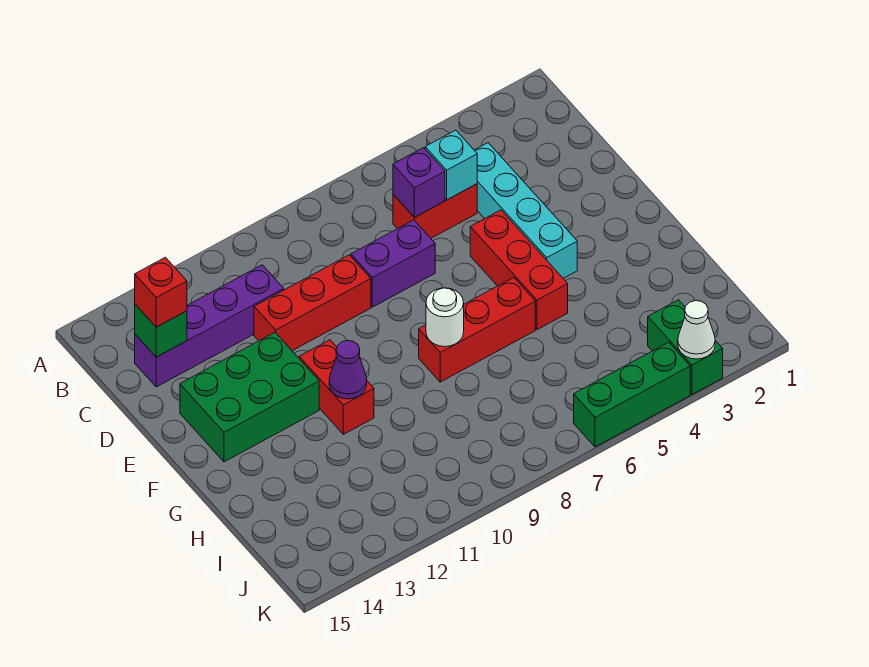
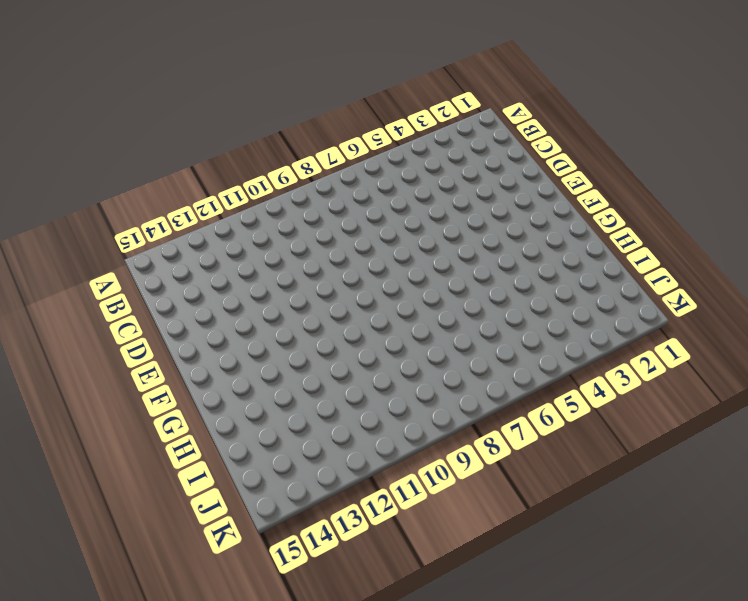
none -> cyan brick C4:F4 level 1
none -> red brick C5:C6 level 1
none -> purple brick C11:C14 level 1

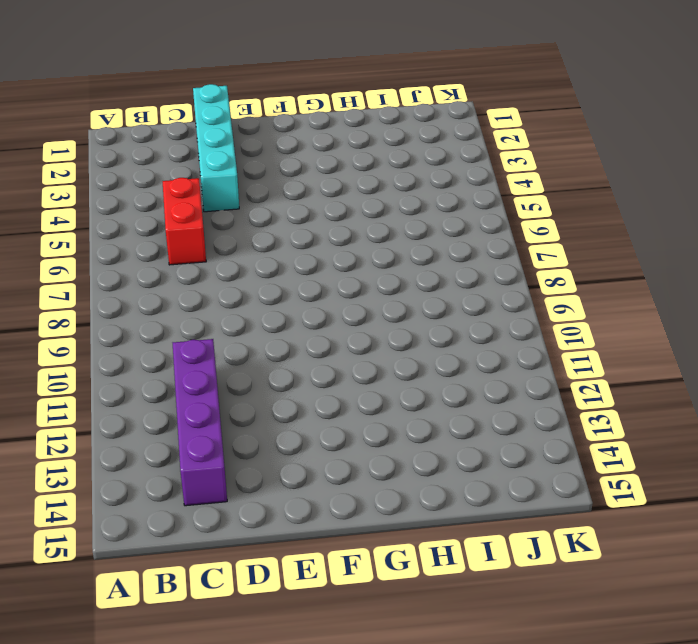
cyan brick D1:D4 level 1 -> cyan brick C4:F4 level 1
none -> purple brick D7:D8 level 1
none -> red brick D9:D11 level 1
none -> red brick E5:G5 level 1

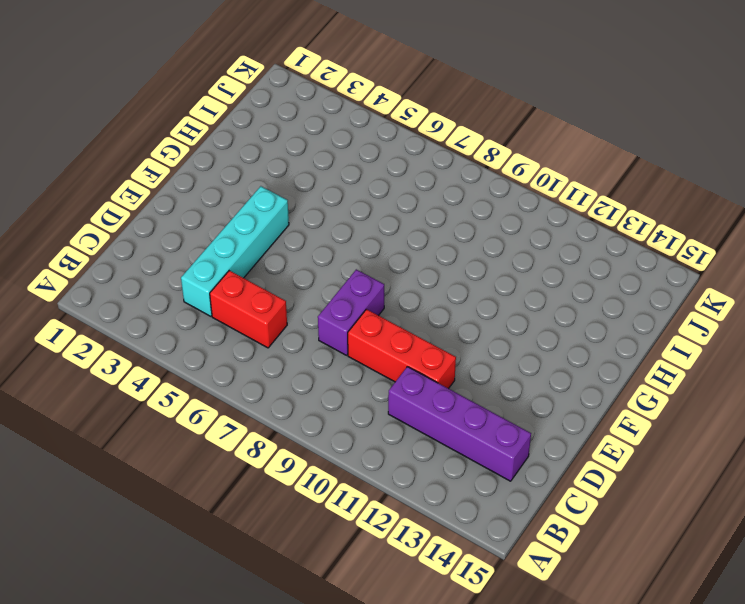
purple brick D8:E8 level 1 -> purple brick D7:D8 level 1
none -> red brick E5:G5 level 1
none -> green brick E12:F14 level 1
none -> red brick F11:G11 level 1

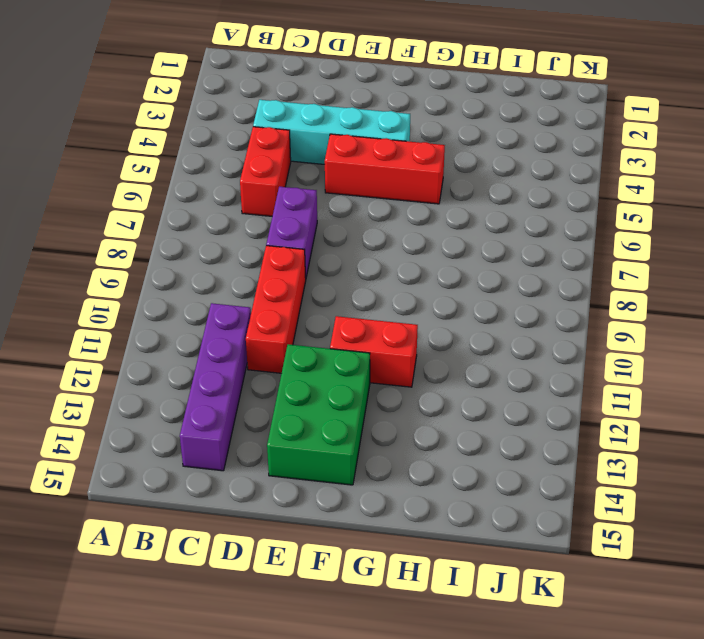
none -> red brick G6:G8 level 1
none -> green brick J3:K3 level 1
none -> green brick K4:K6 level 1

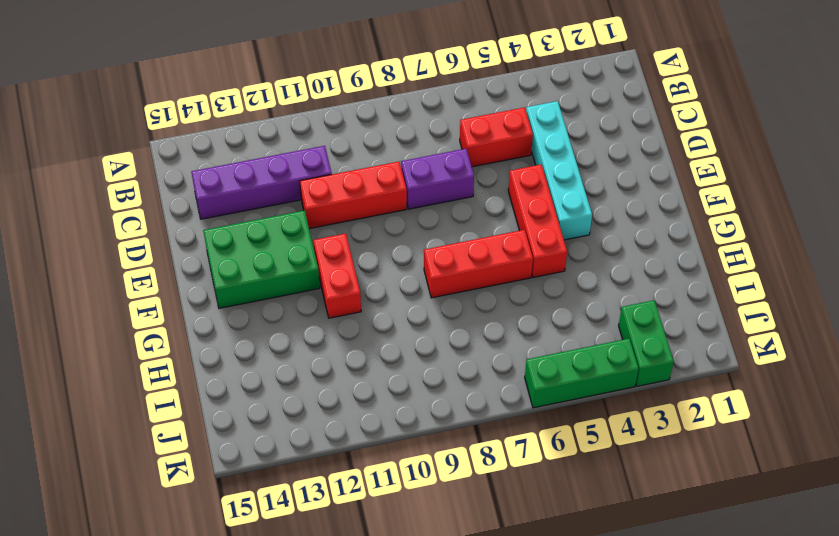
none -> cyan brick C5 level 2
none -> purple brick C6 level 2
none -> green brick C14 level 2

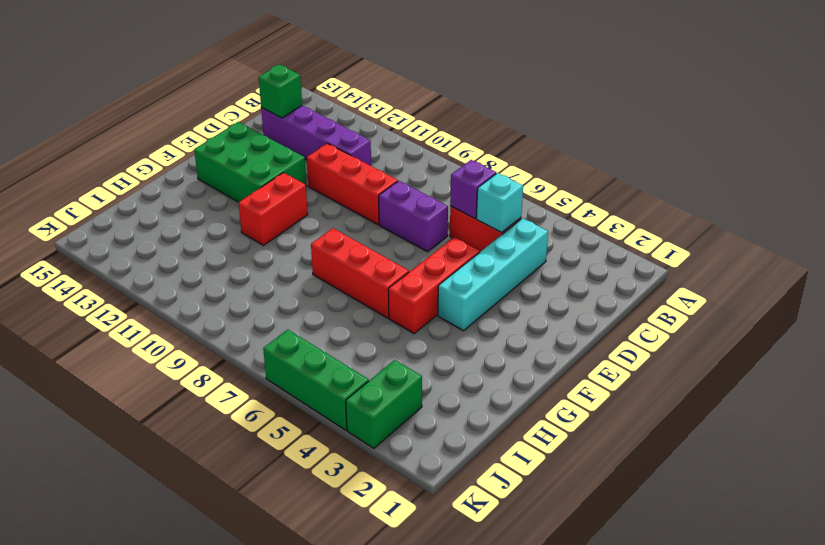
none -> white round brick G8 level 2
none -> purple cone G11 level 2
none -> white cone K3 level 2

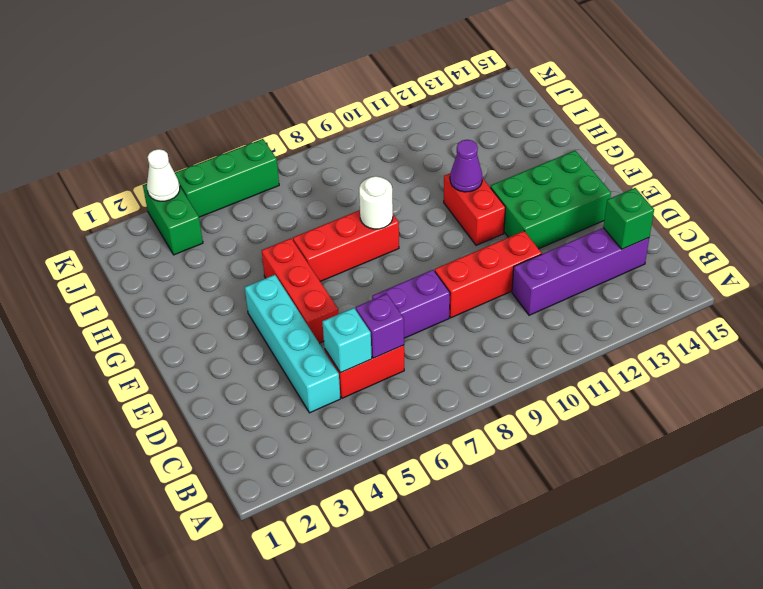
none -> red brick C14 level 3

